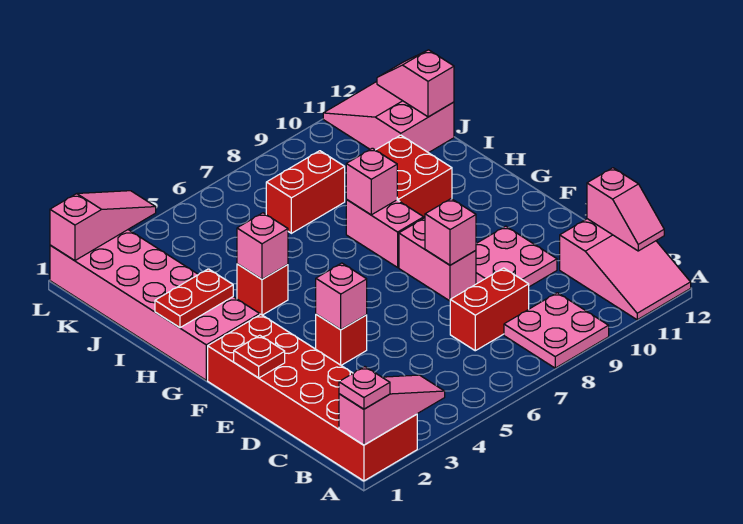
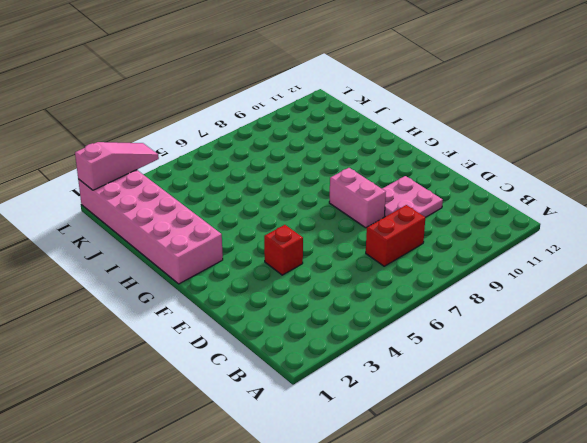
none -> red brick A1:F2 level 1
none -> pink plate A8:B9 level 1
none -> pink slope A11:C12 level 1 top C

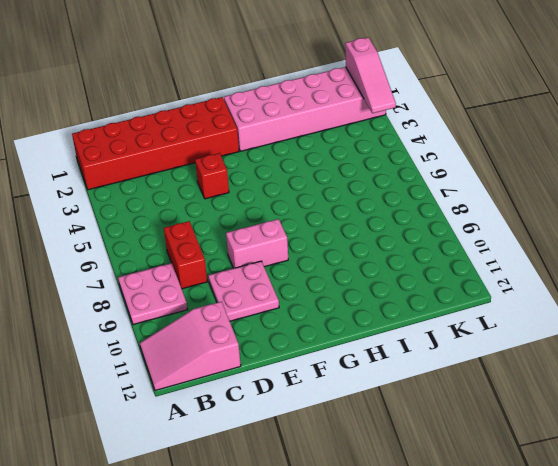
none -> pink brick G8:H8 level 1
none -> red brick H4 level 1
none -> red brick H9:I10 level 1

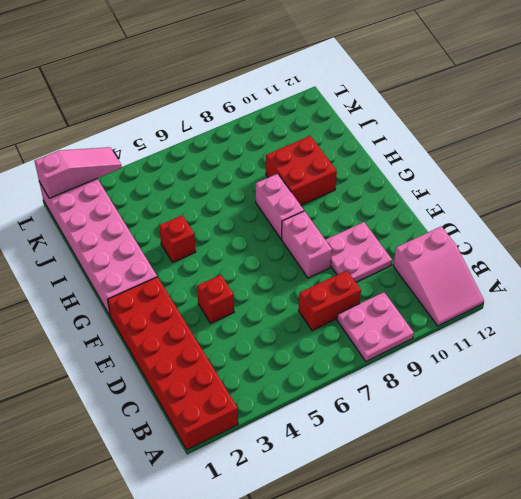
none -> red brick J7:J8 level 1
none -> pink slope J11:L12 level 1 top J
none -> pink slope A1:A3 level 2 top 1

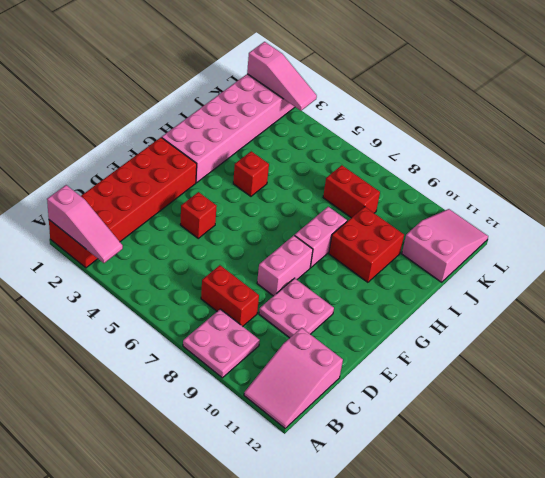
none -> pink slope B12:C12 level 2 top C
none -> red plate E1 level 2
none -> pink brick E4 level 2

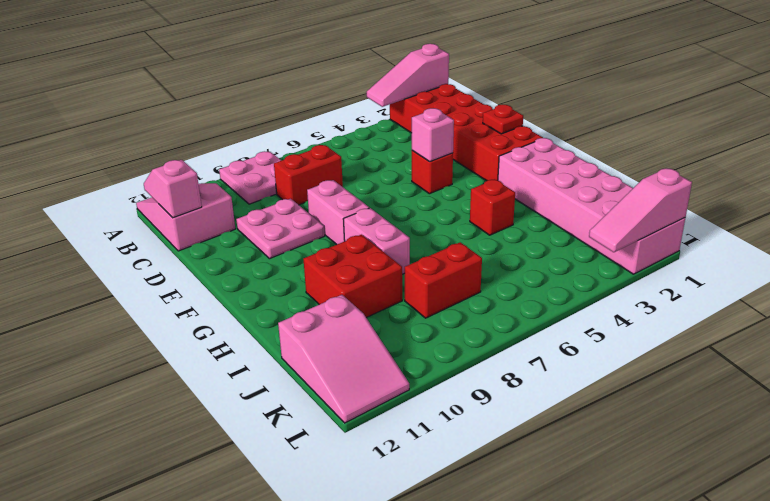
none -> pink brick E8 level 2
none -> red plate H1:H2 level 2
none -> pink brick H4 level 2

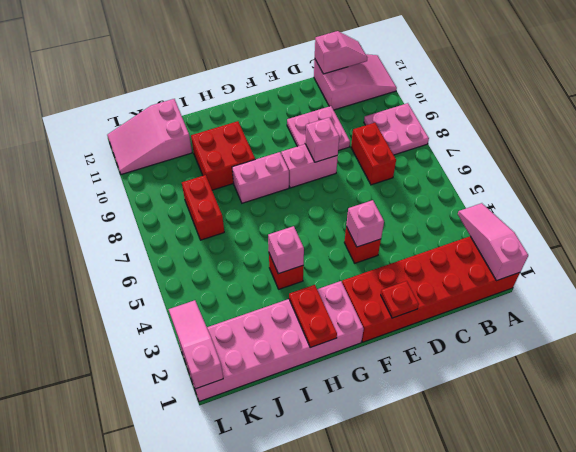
none -> pink brick H8 level 2
none -> pink slope J12:K12 level 2 top J
none -> pink plate A1 level 3

